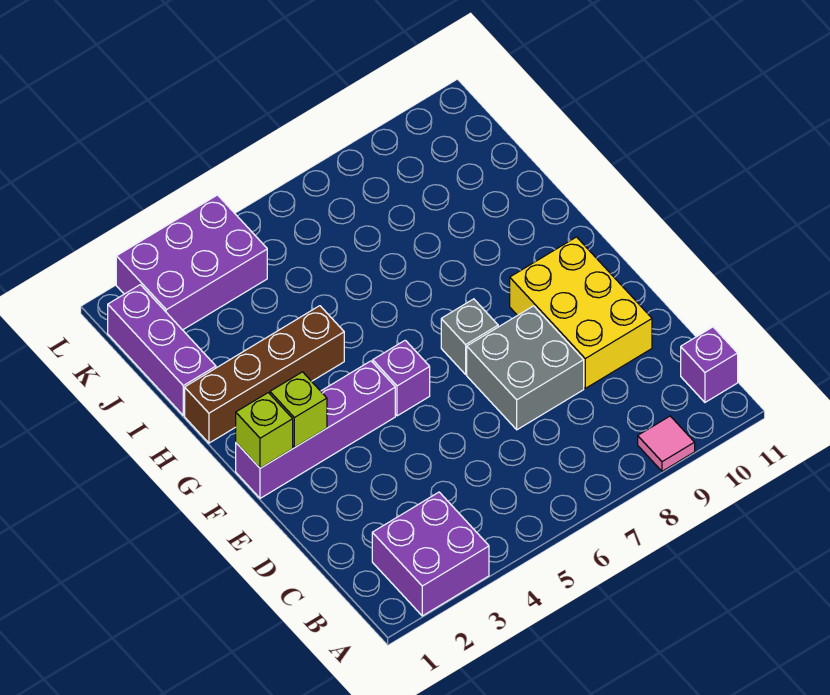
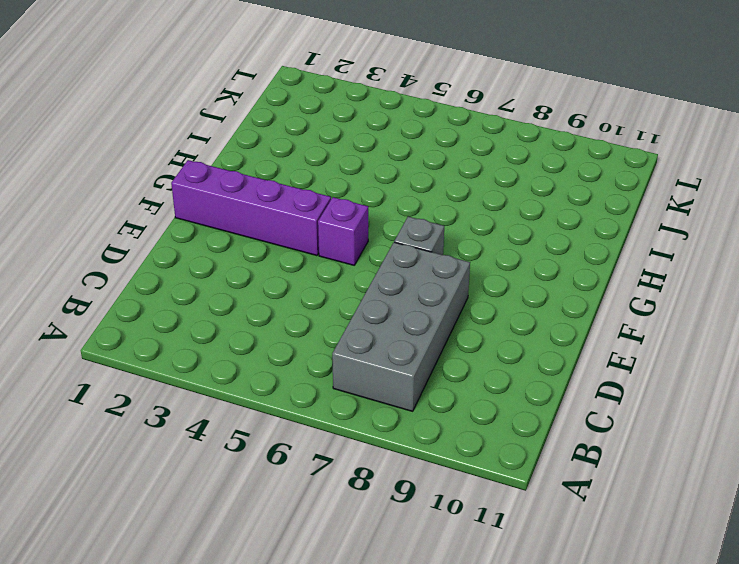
grey brick B7:E8 level 1 -> grey brick D7:E8 level 1
none -> purple brick A2:B3 level 1
none -> pink tile A9 level 1
none -> purple brick B11 level 1

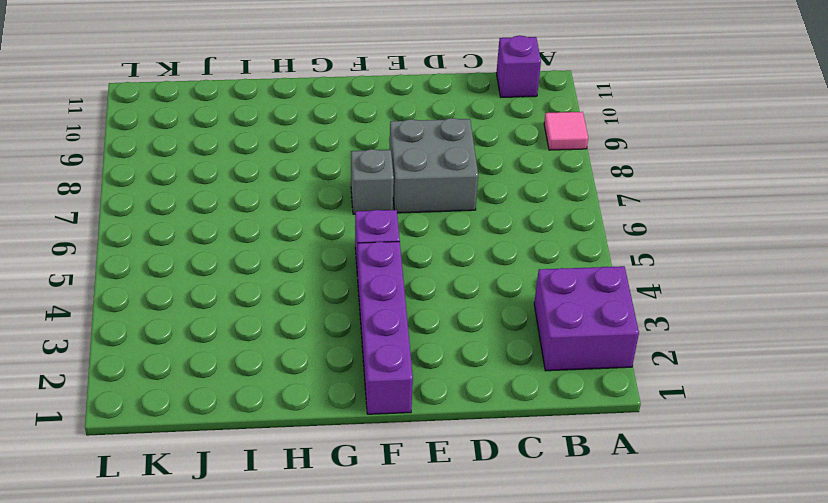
none -> yellow brick D9:F10 level 1
none -> brown brick H1:H4 level 1
none -> purple brick I1:K1 level 1

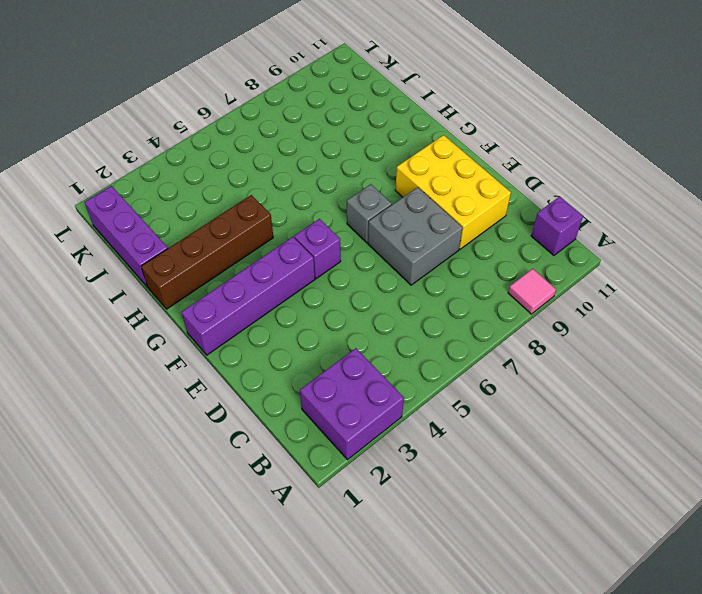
none -> purple brick K2:L4 level 1
none -> lime brick F1 level 2
none -> lime brick F2 level 2

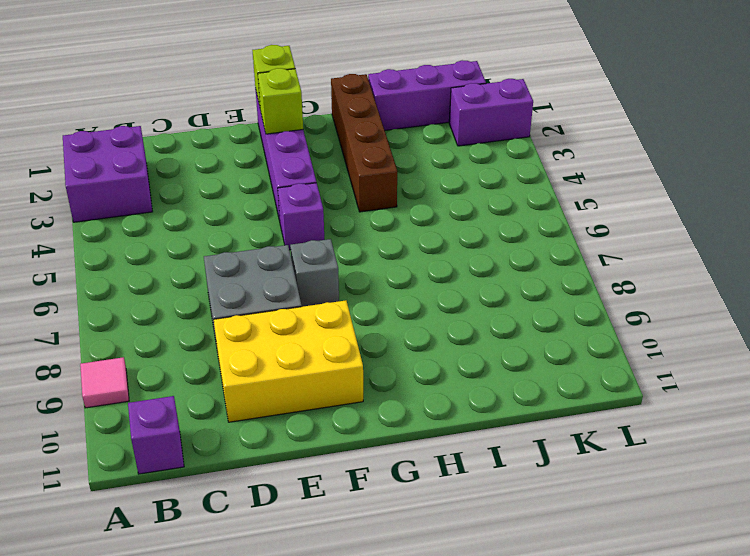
purple brick K2:L2 level 1 -> purple brick K2:L4 level 1

